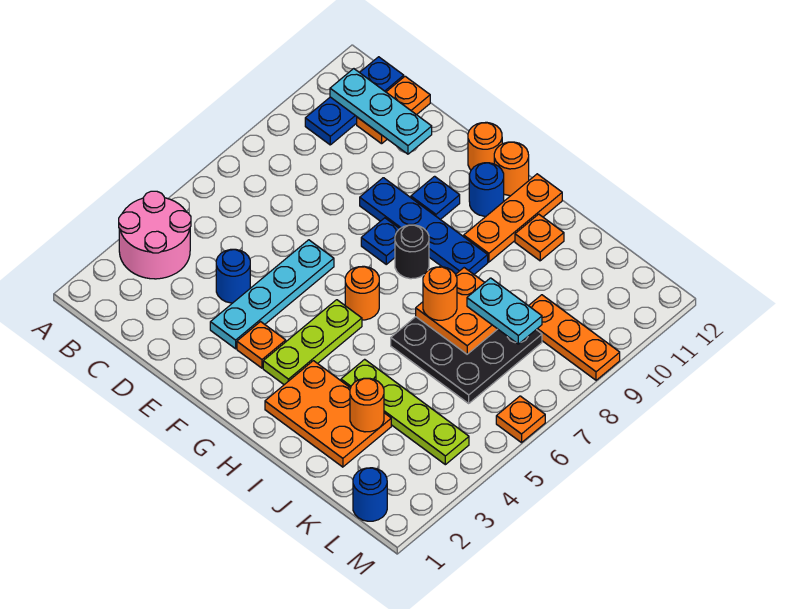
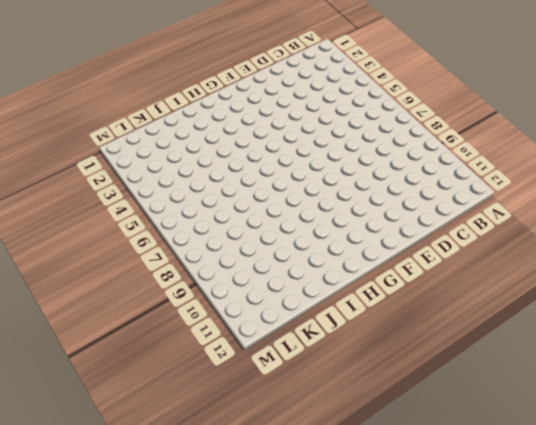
none -> pink round brick A3:B4 level 1
none -> blue plate B10:B12 level 1
none -> orange plate C11:C12 level 1

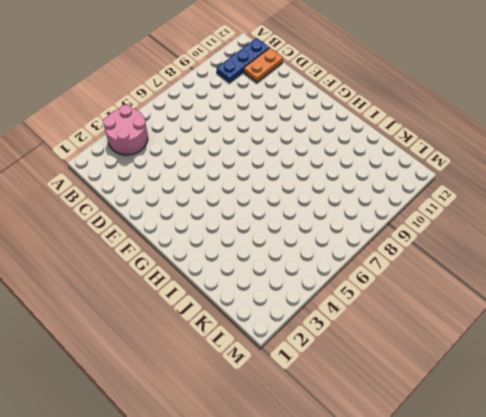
none -> blue round brick D4 level 1
none -> cyan plate E3:E6 level 1
none -> blue plate E9:H9 level 1

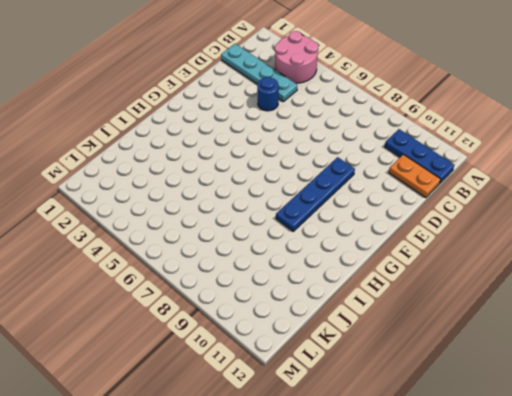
cyan plate C1:C4 level 1 -> cyan plate E3:E6 level 1
none -> orange plate F3 level 1
none -> blue plate F8 level 1
none -> blue plate F10 level 1

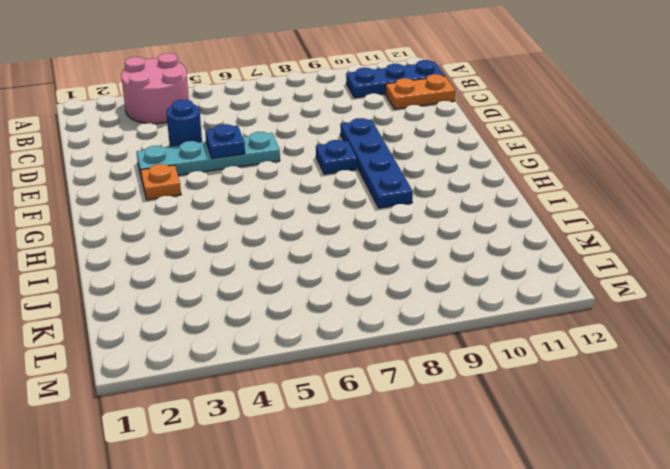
blue plate E5 level 2 -> blue plate F10 level 1
none -> orange round brick F12 level 1
none -> lime plate G3:G5 level 1
none -> orange round brick G6 level 1

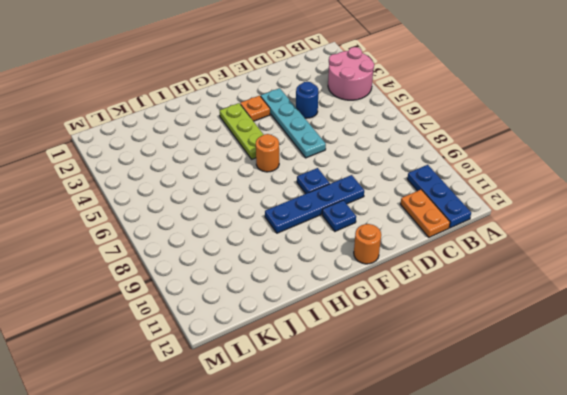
none -> black round brick G8 level 1
none -> blue round brick G11 level 1
none -> orange round brick G12 level 1

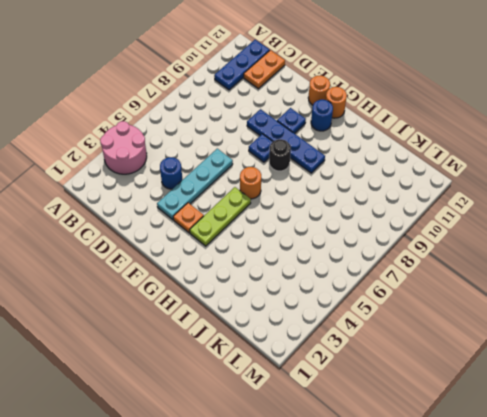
none -> orange plate H2:J3 level 1
none -> orange plate H10:H12 level 1
none -> lime plate I4:L4 level 1

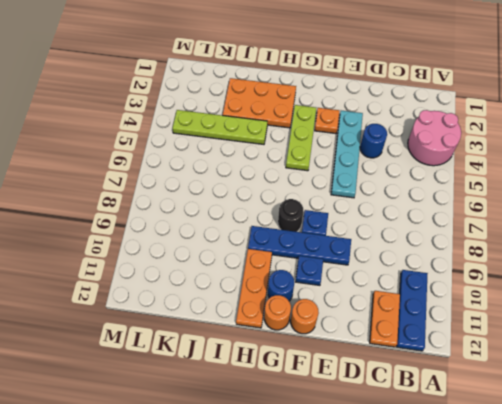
none -> orange round brick G6 level 1
none -> black plate I6:K8 level 1
none -> orange plate I11 level 1

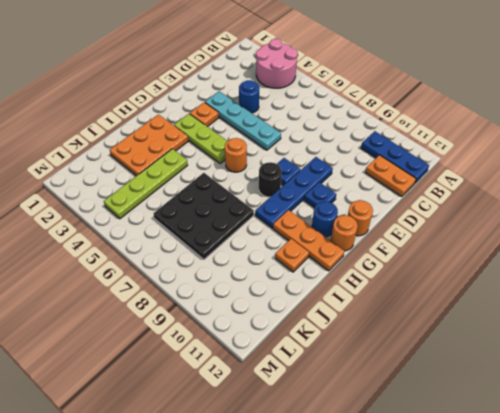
none -> orange plate K9:M9 level 1
none -> blue round brick L1 level 1
none -> orange plate M6 level 1

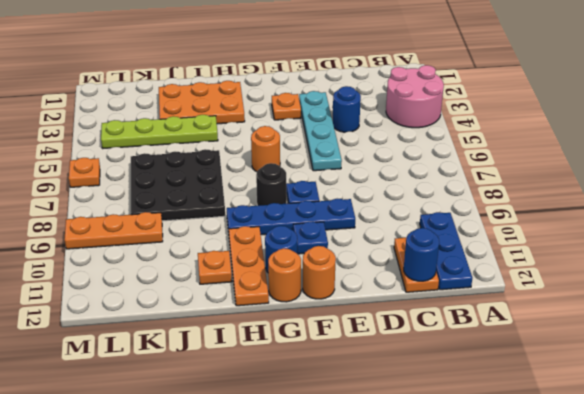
blue round brick C12 level 2 -> blue round brick L1 level 1
none -> lime plate G3:G5 level 1
none -> cyan plate B11:D11 level 2
none -> orange plate I7:J8 level 2

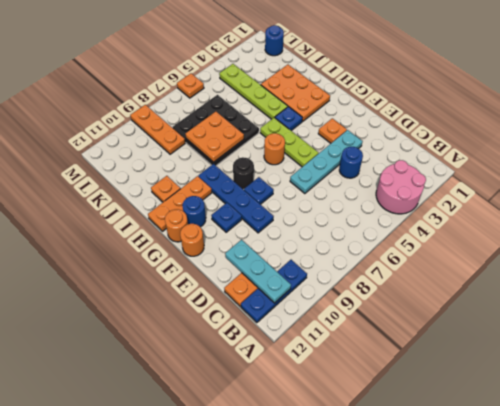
lime plate F5:H5 level 1 -> lime plate G3:G5 level 1
blue plate H4 level 1 -> none
none -> orange round brick J3 level 2
none -> orange round brick I7 level 3
none -> cyan plate J8:K8 level 3

